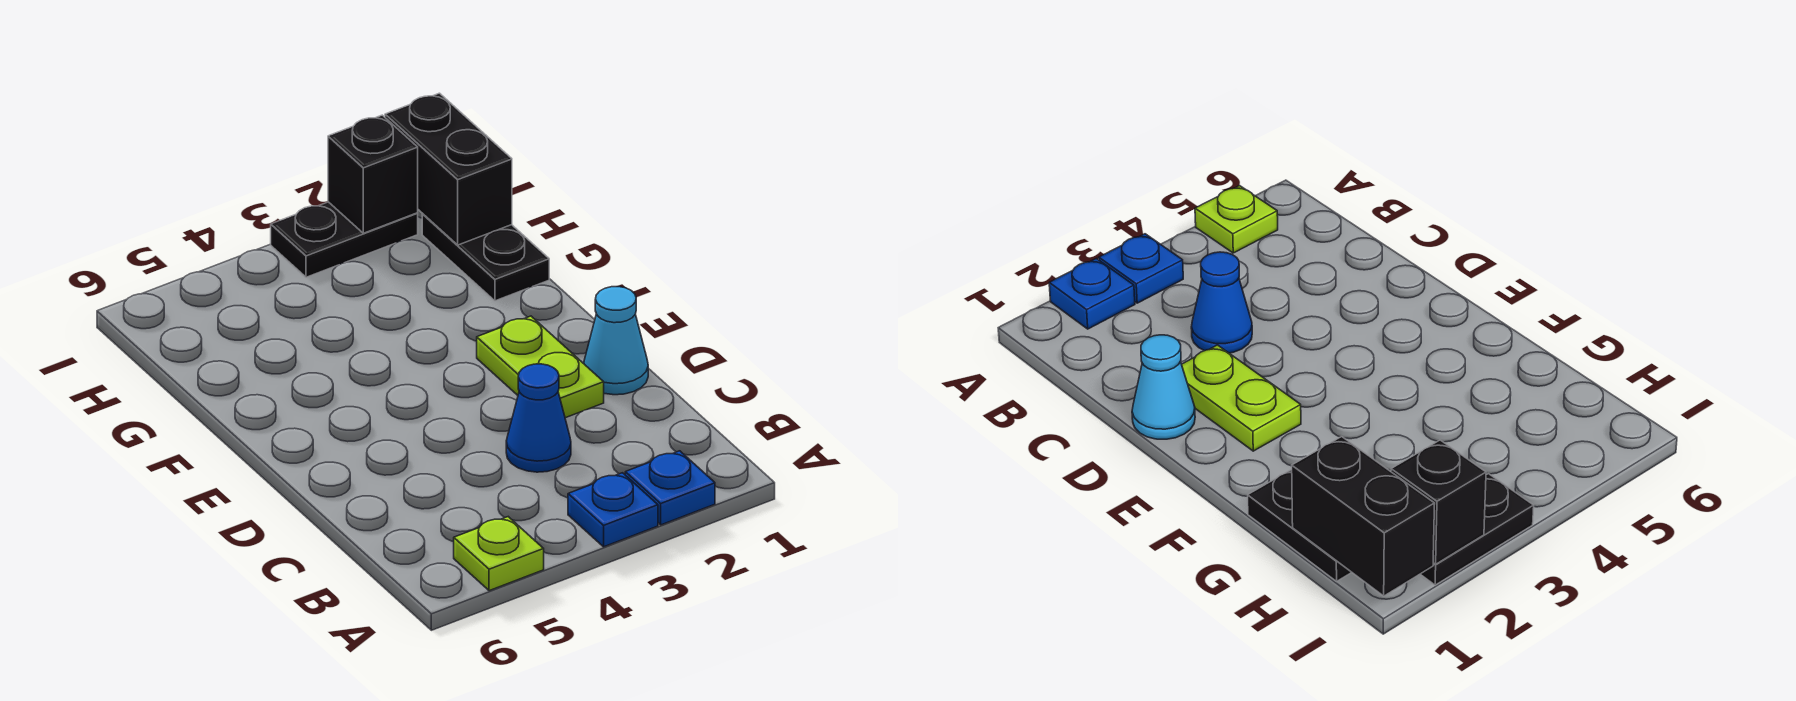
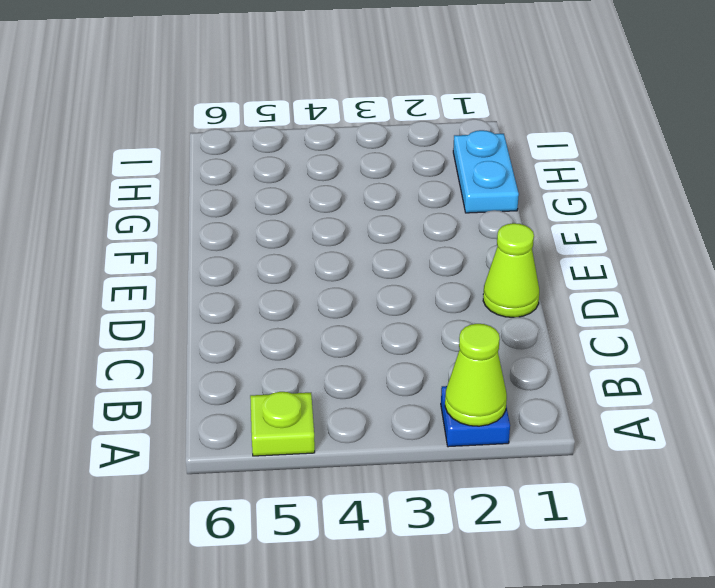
lime cone A2 level 2 -> none
lime cone D1 level 1 -> cyan cone D1 level 1
cyan plate G1:H1 level 1 -> black plate G1:H1 level 1
none -> blue plate A3 level 1
none -> blue cone C3 level 1

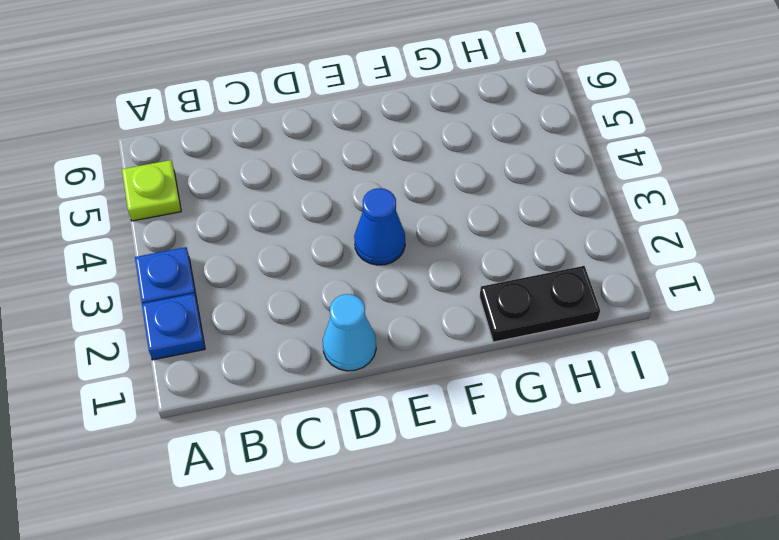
blue cone E3 level 1 -> blue cone C3 level 1
none -> lime plate D2:E2 level 1
none -> black plate I2:I3 level 1

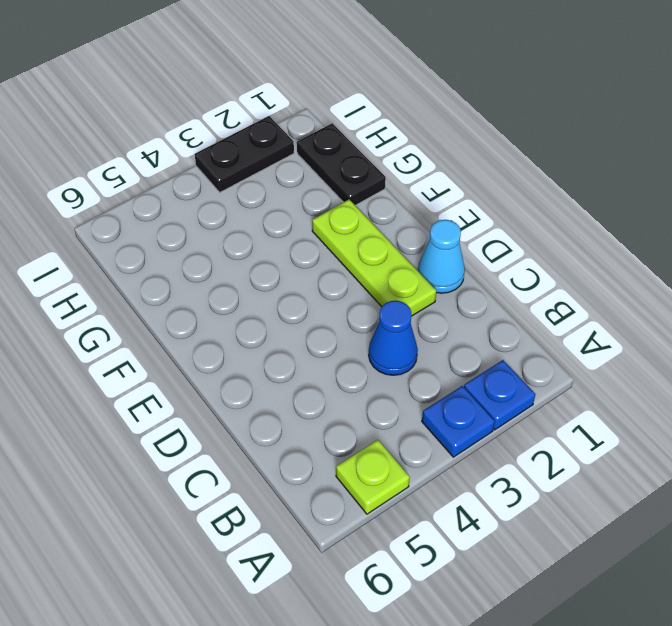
lime plate D2:F2 level 1 -> lime plate D2:E2 level 1
none -> black brick H1:I1 level 2
none -> black brick I2 level 2

